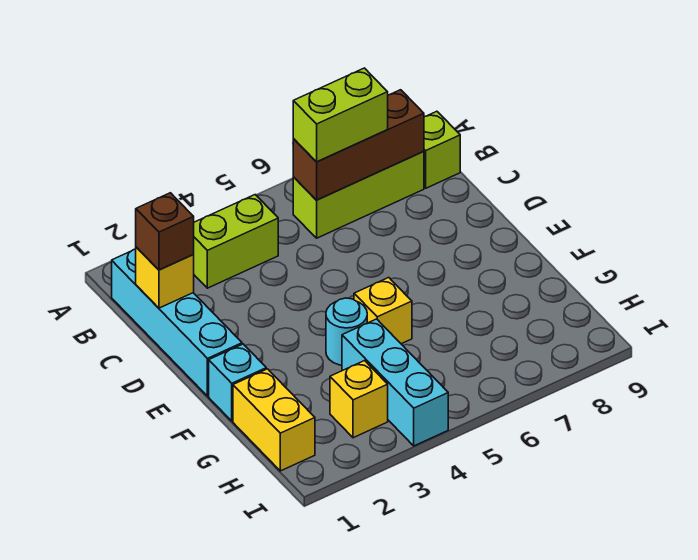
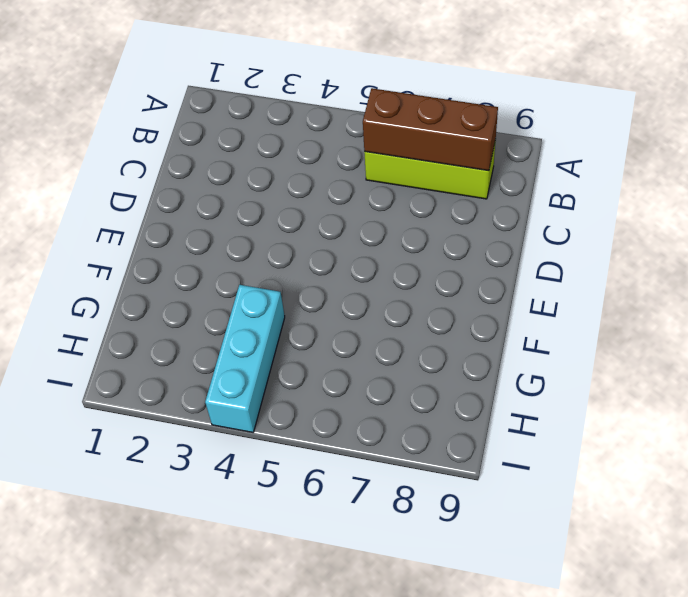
none -> cyan brick B1:E1 level 1
none -> lime brick B3:B4 level 1
none -> lime brick B9 level 1

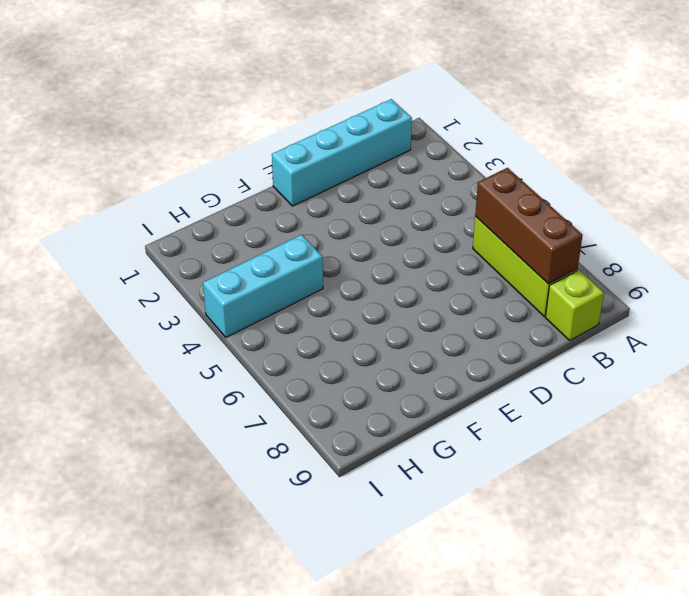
none -> lime brick B3:B4 level 1
none -> cyan brick F1 level 1
none -> cyan round brick F4 level 1

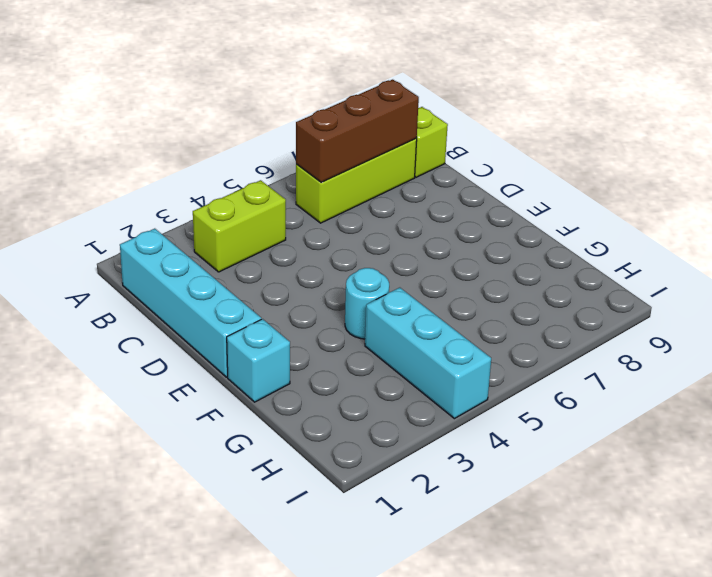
none -> yellow brick F5 level 1
none -> yellow brick G1:H1 level 1
none -> yellow brick H3 level 1

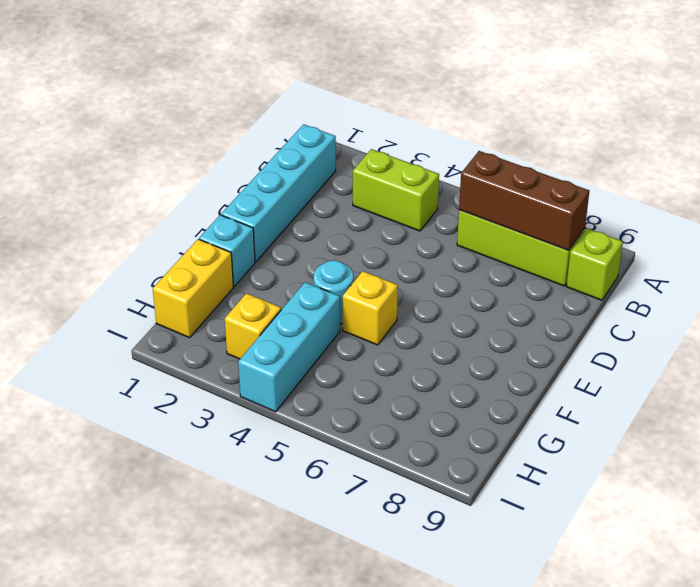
none -> yellow brick C1 level 2
none -> lime brick B6:B7 level 3
none -> brown brick C1 level 3

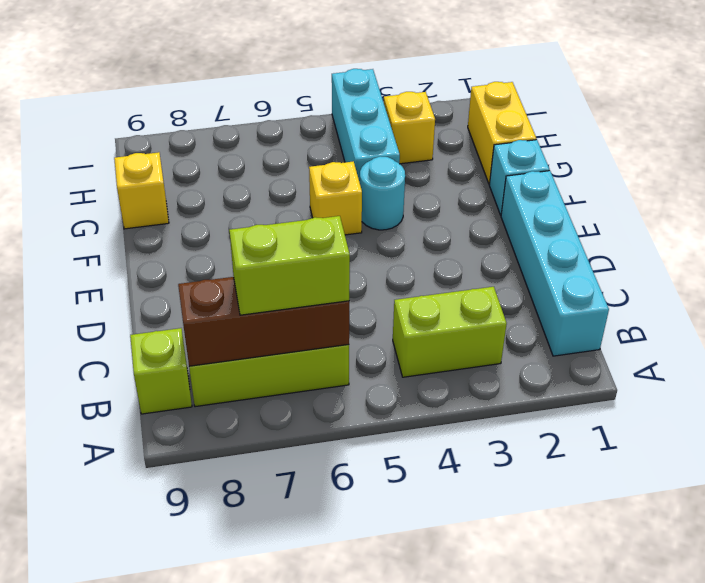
yellow brick G9 level 1 -> yellow brick C1 level 2
none -> brown brick C1 level 3

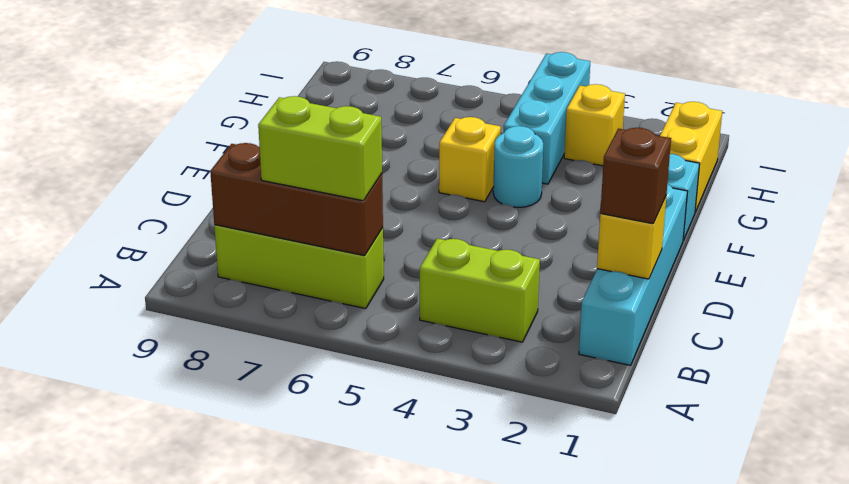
none -> lime brick B9 level 1

